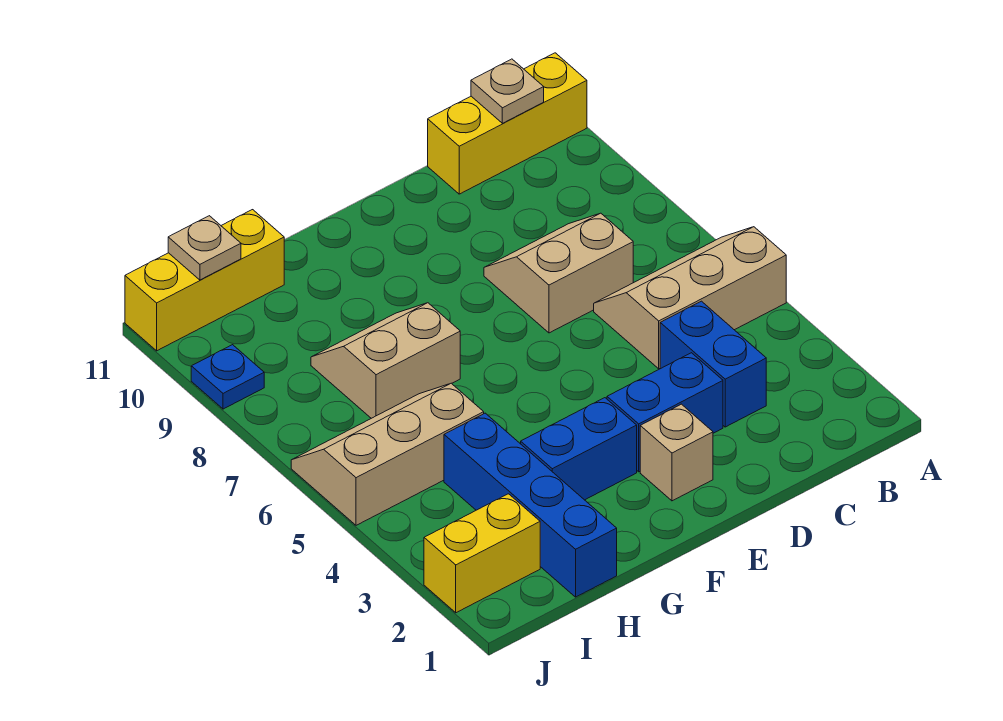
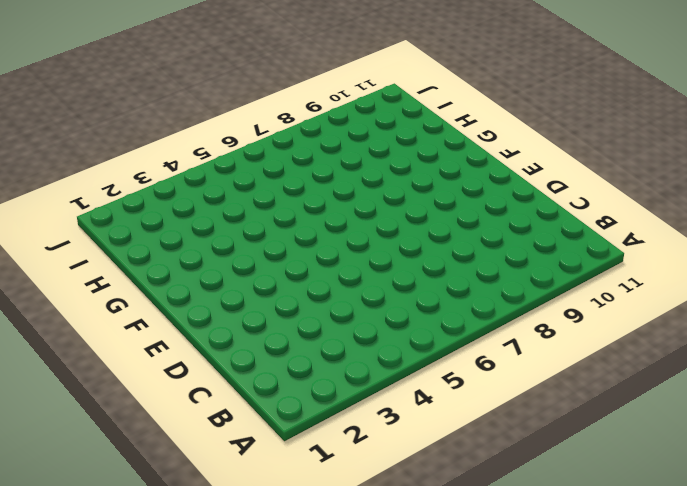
none -> tan slope A5:C6 level 1 top 5
none -> yellow brick A11:C11 level 1
none -> blue brick C3:C4 level 1

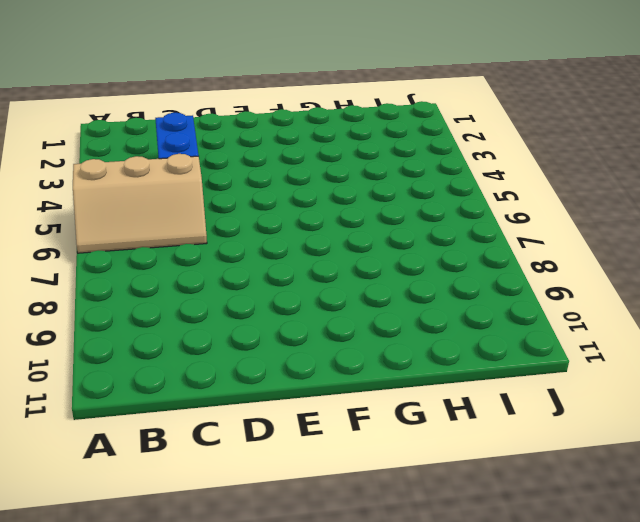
none -> yellow brick A11:C11 level 1
none -> tan slope C7:D8 level 1 top 7
none -> blue brick D3:E3 level 1

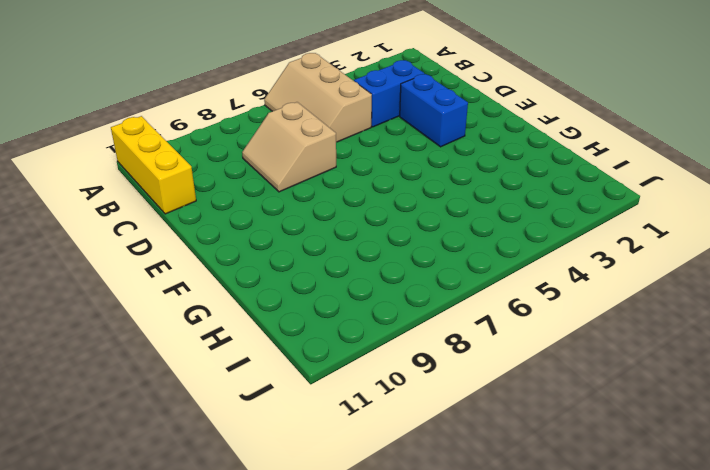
none -> tan brick E2 level 1
none -> blue brick F3:G3 level 1
none -> tan slope G7:H8 level 1 top 7

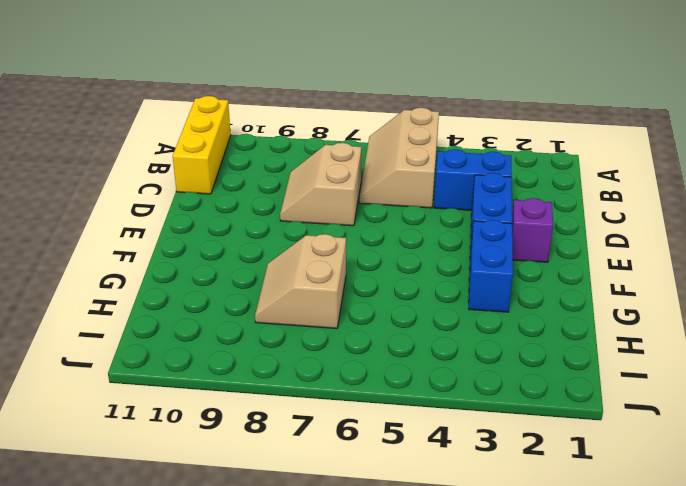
purple brick E2 level 1 -> tan brick E2 level 1
none -> blue brick H1:H4 level 1
none -> tan slope H5:J6 level 1 top 5
none -> yellow brick H11:J11 level 1

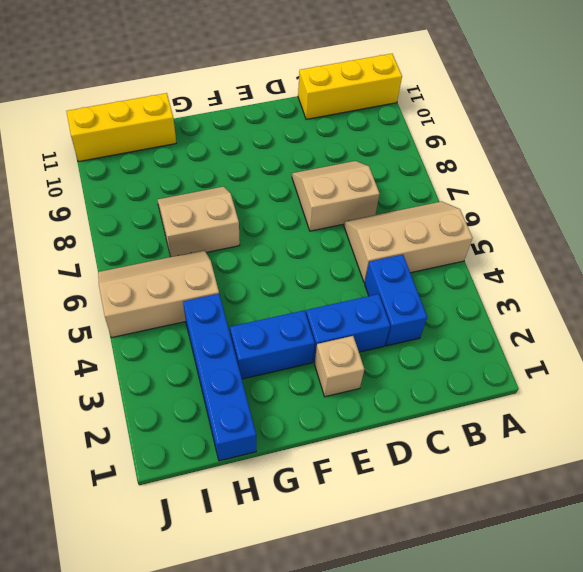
none -> yellow brick I2:J2 level 1
none -> blue plate J9 level 1
none -> tan plate B11 level 2

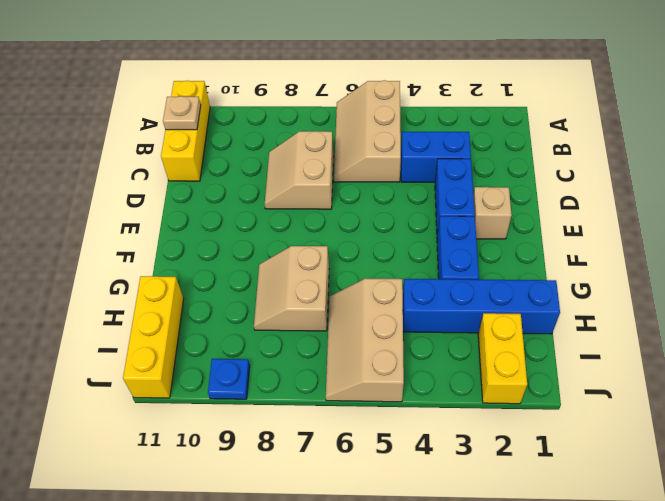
none -> tan plate I11 level 2

